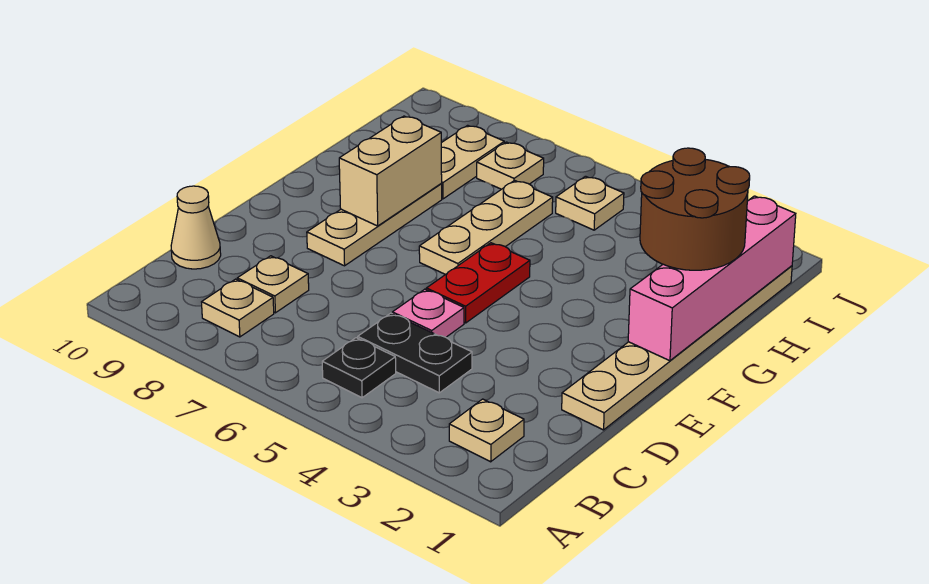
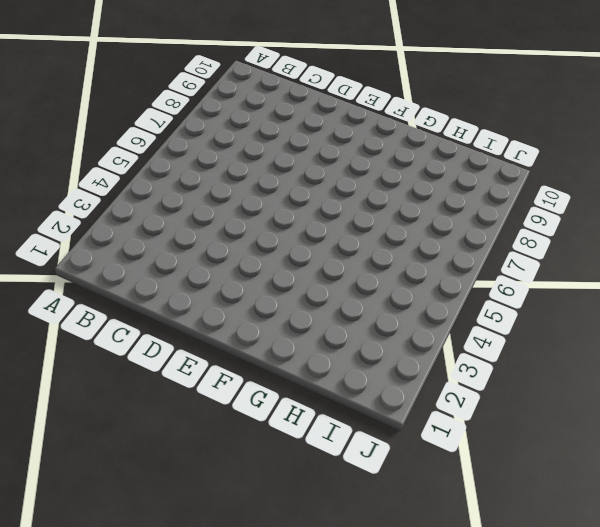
none -> tan plate B2 level 1
none -> black plate B5 level 1
none -> tan plate B8 level 1

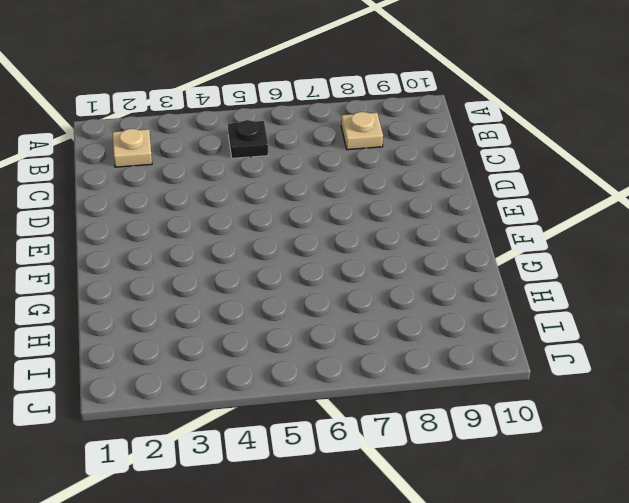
none -> black plate C4:C5 level 1
none -> tan plate C8 level 1
none -> tan cone C10 level 1

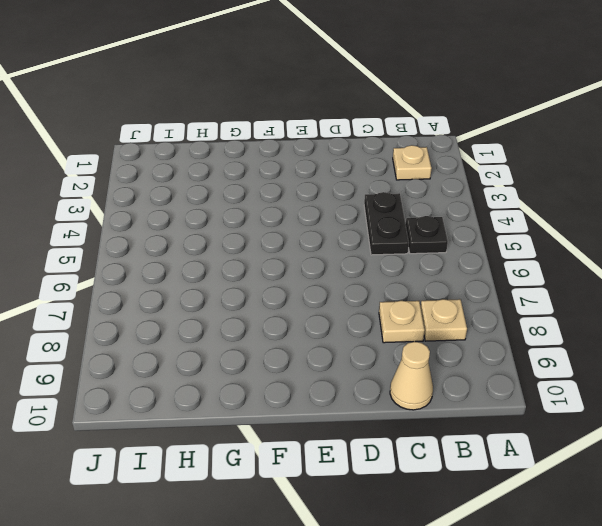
none -> tan plate D1:I1 level 1
none -> pink plate D5 level 1
none -> red plate E5:F5 level 1

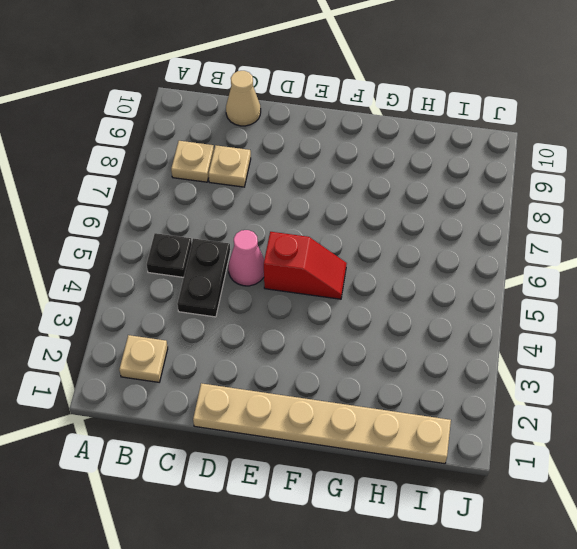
pink cone D5 level 1 -> pink plate D5 level 1
red slope E5:F5 level 1 top E -> red plate E5:F5 level 1
none -> tan plate E8:G8 level 1
none -> tan plate F6:H6 level 1
none -> tan plate H8:I8 level 1

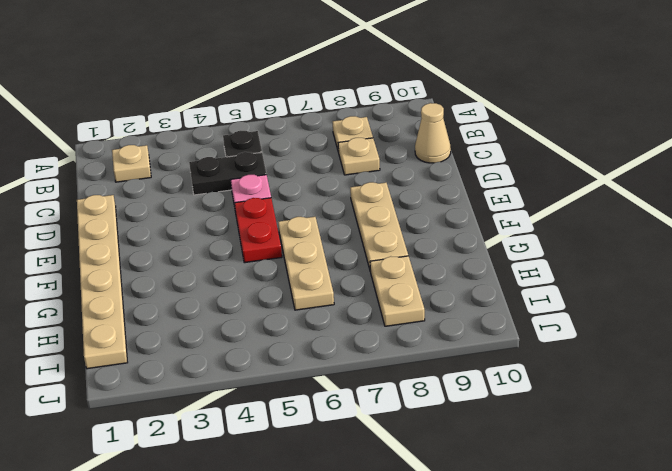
none -> tan plate I5 level 1
none -> tan plate I7 level 1
none -> pink brick F1:I1 level 2

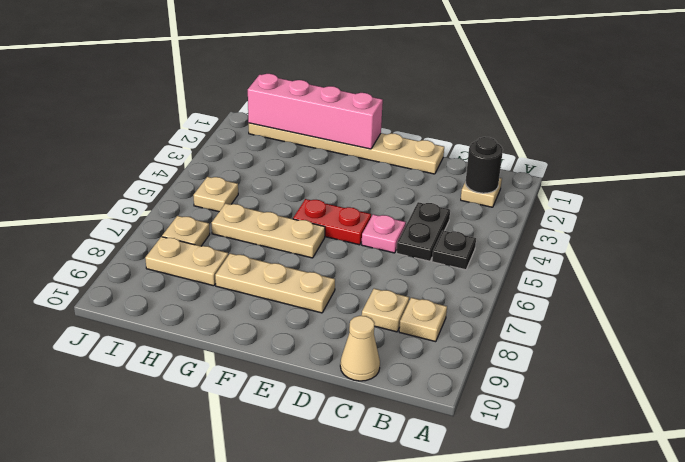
black round brick B2 level 2 -> none
none -> tan brick F8:G8 level 2
none -> brown round brick G1:H2 level 3

